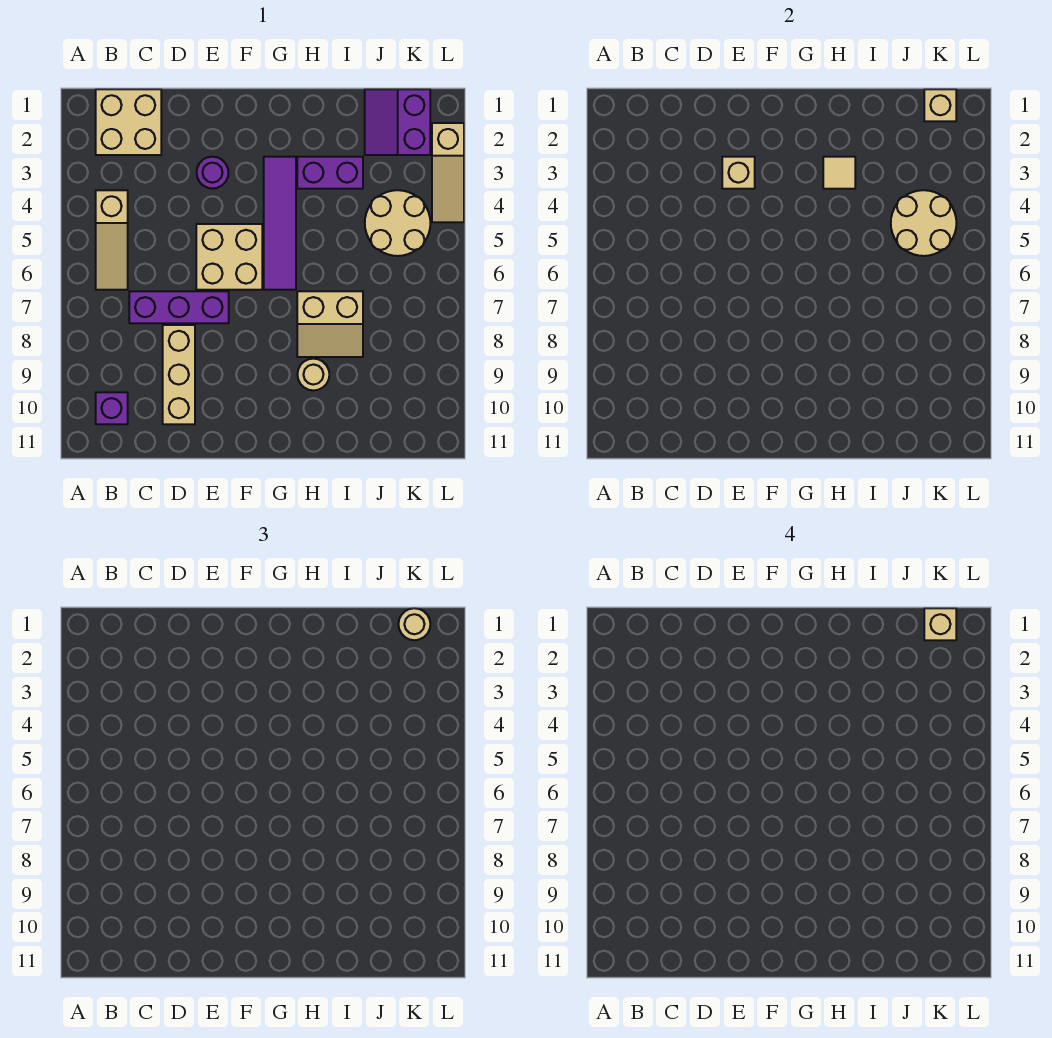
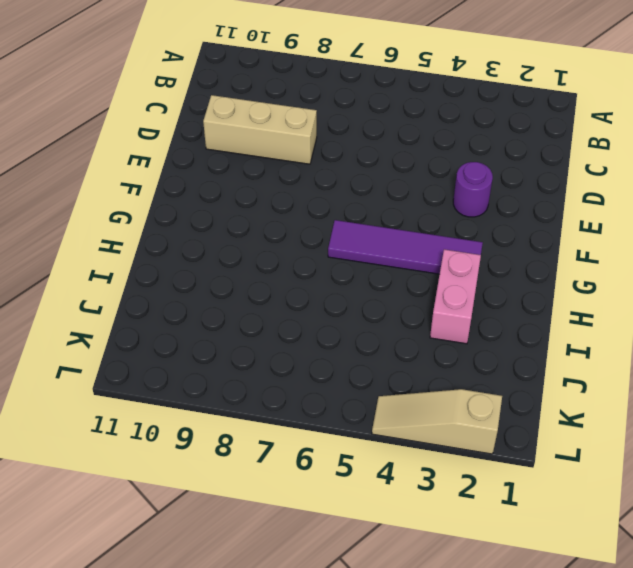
pink brick H3:I3 level 1 -> purple brick H3:I3 level 1
none -> tan brick B1:C2 level 1
none -> tan slope B4:B6 level 1 top 4
none -> purple brick B10 level 1

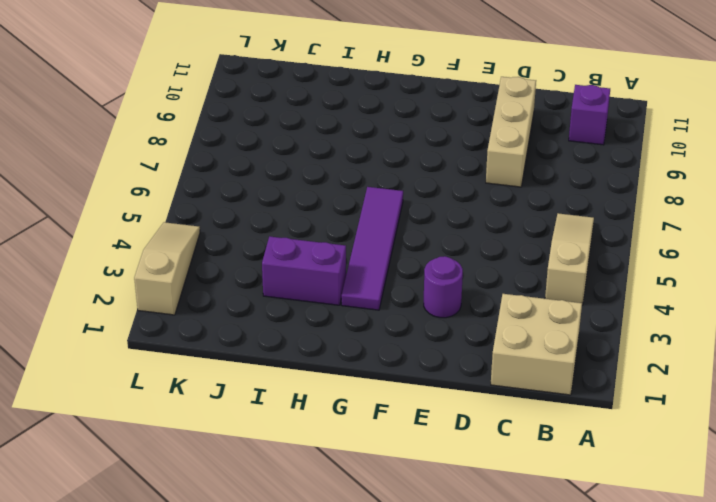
none -> purple brick C7:E7 level 1
none -> tan brick E5:F6 level 1
none -> tan slope H7:I8 level 1 top 7

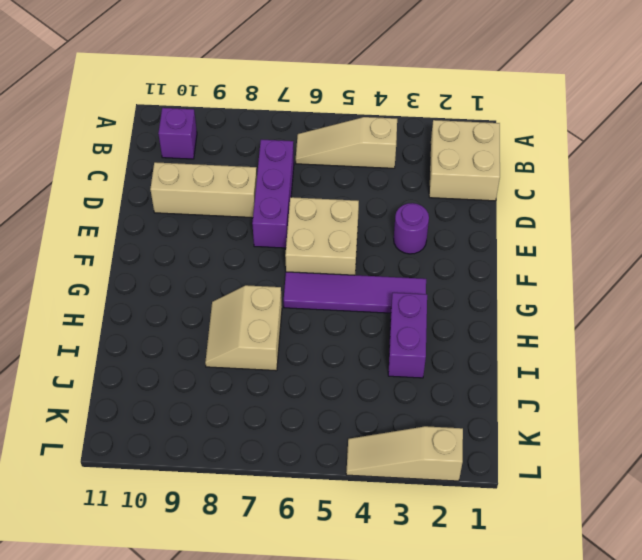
none -> tan round brick H9 level 1
none -> purple slope J1:K2 level 1 top K
none -> tan round brick J4:K5 level 1

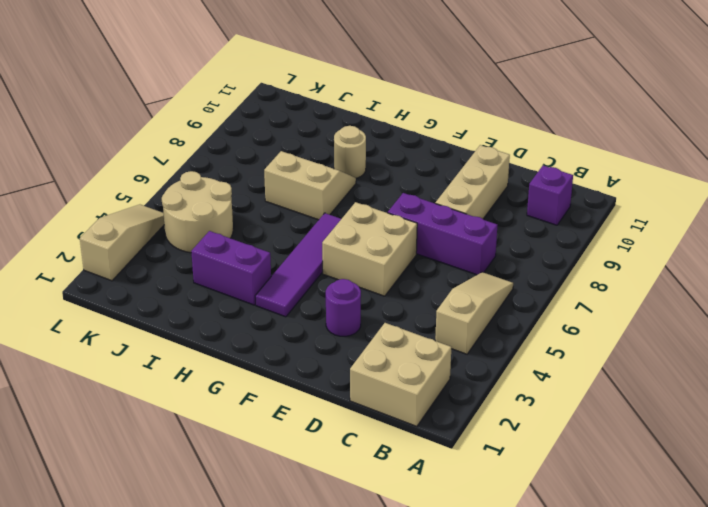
none -> purple slope J1:K2 level 1 top K
none -> tan brick E3 level 2
none -> tan tile H3 level 2

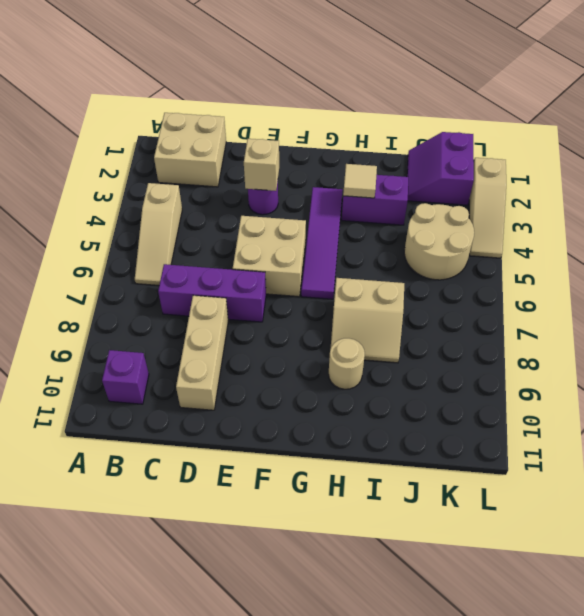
none -> tan round brick J4:K5 level 2
none -> tan brick K1 level 2
none -> tan round brick K1 level 3

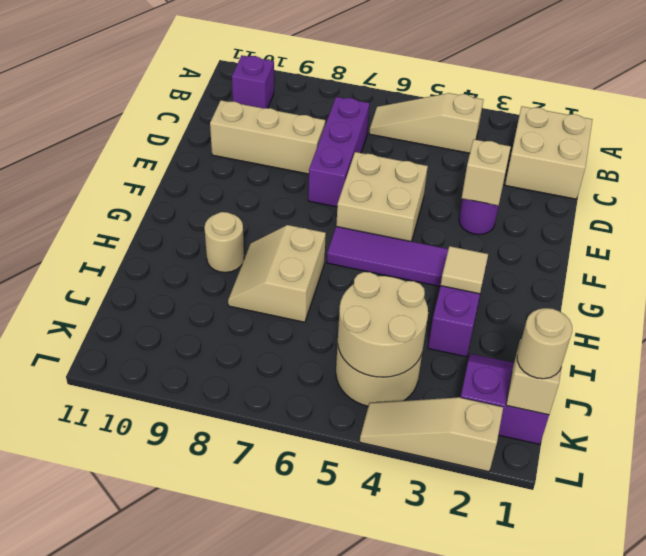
none -> tan brick K1 level 4

